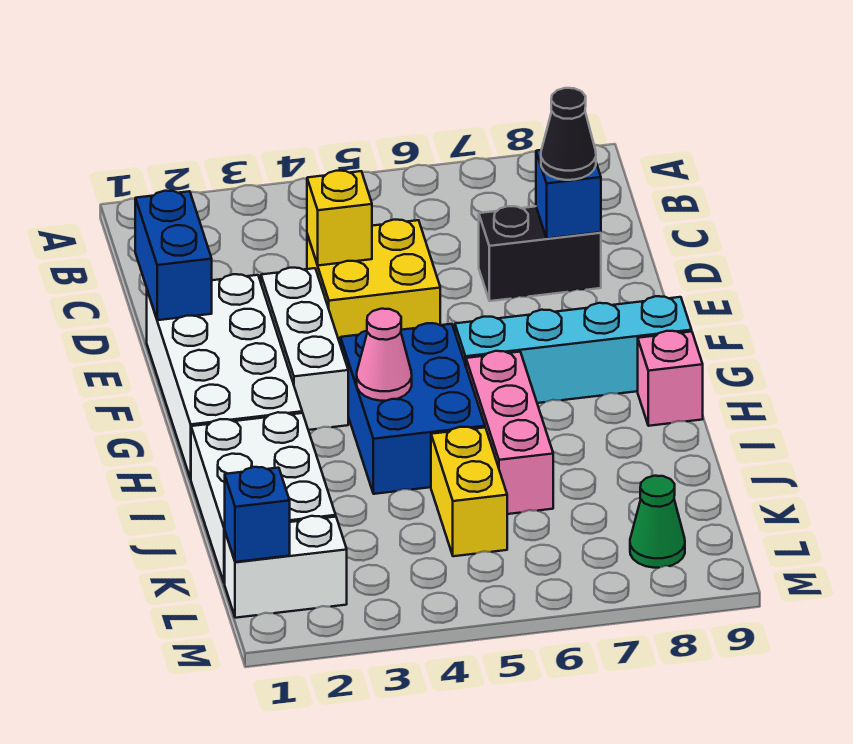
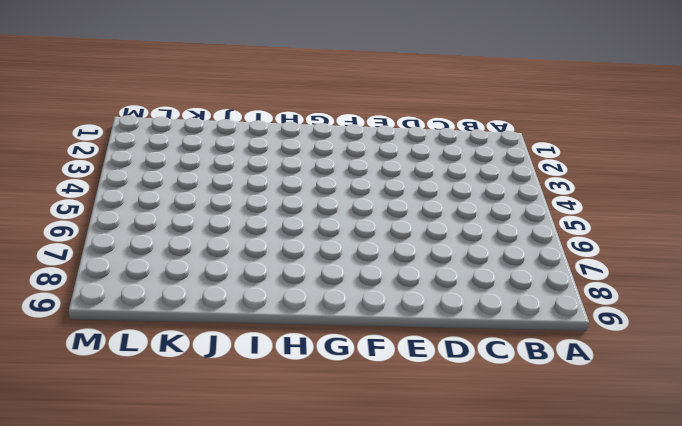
none -> yellow brick D4:E5 level 1
none -> black brick D7:D8 level 1
none -> white brick E1:H2 level 1

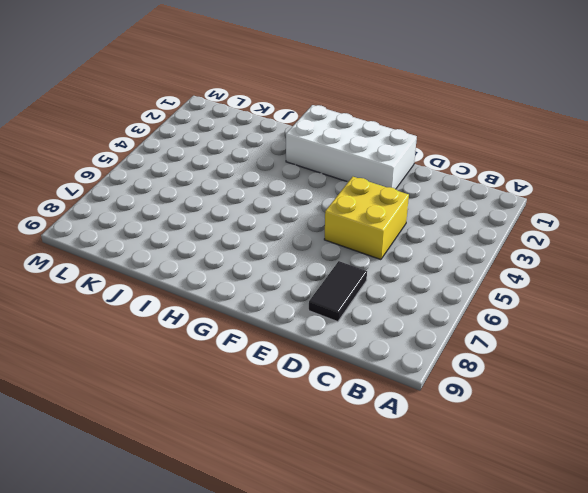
black tile D7:D8 level 1 -> black brick D7:D8 level 1
none -> white brick E3:G3 level 1
none -> blue brick G4:I5 level 1
none -> cyan brick G6:G9 level 1

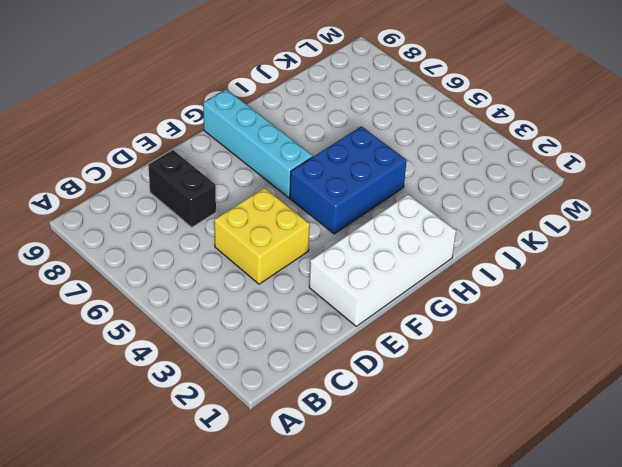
none -> white brick E3:G3 level 1
none -> pink brick H6:J6 level 1
none -> pink brick H9 level 1

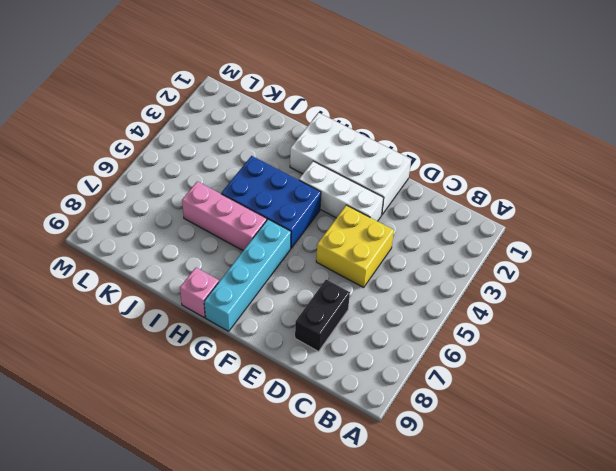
none -> white brick I1:K2 level 1
none -> yellow brick J5:K5 level 1
none -> white brick L1:L2 level 1

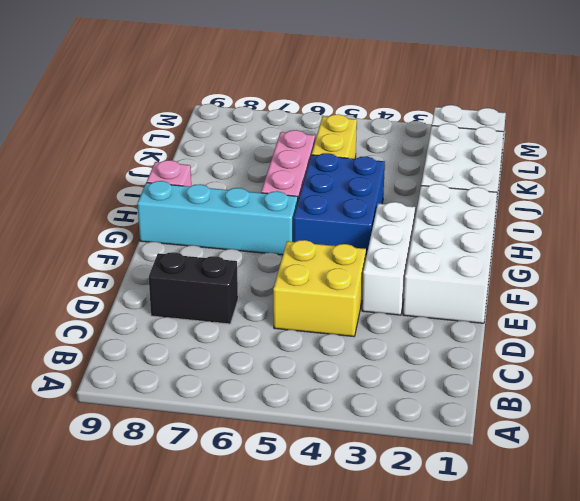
none -> green cone L8 level 1
none -> blue brick D1:E1 level 2
none -> yellow brick D4 level 2

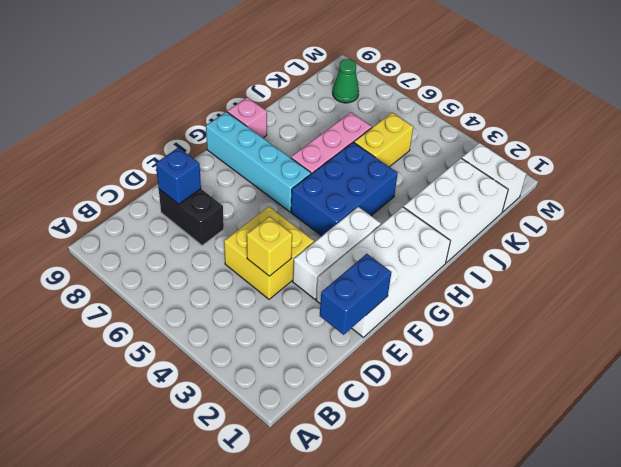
none -> pink cone H4 level 2
none -> blue brick L1 level 2
none -> black cone D8 level 3

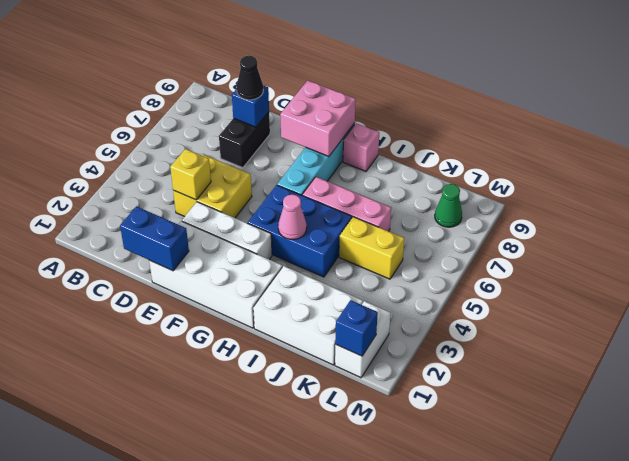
pink brick F8:G9 level 2 -> none

